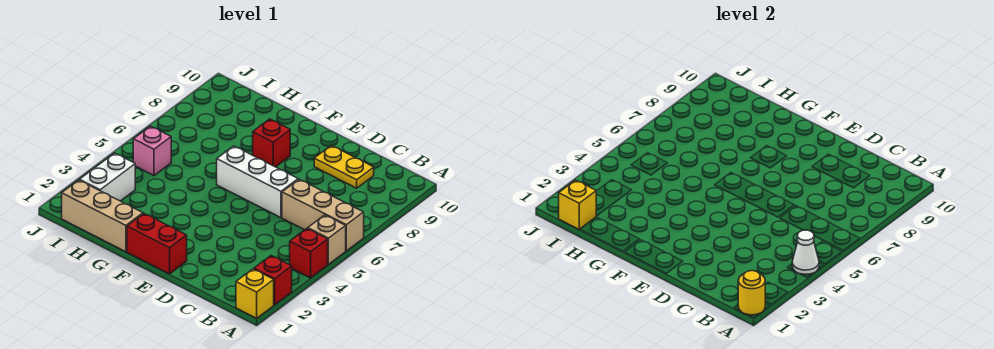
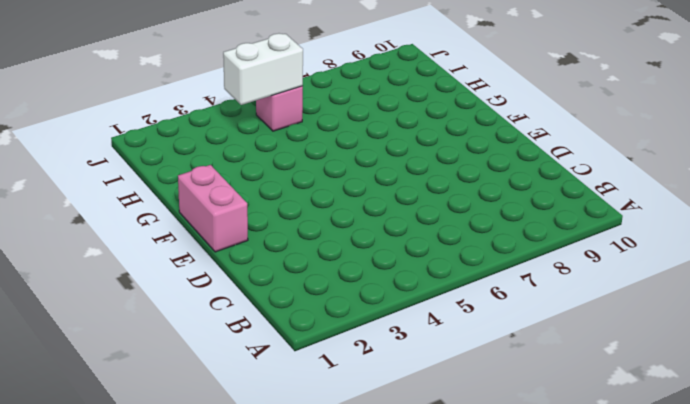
pink brick E1:F1 level 1 -> red brick E1:F1 level 1
white brick I4:I5 level 2 -> white brick I2:I3 level 1
none -> yellow brick A1 level 1
none -> red brick A2 level 1
none -> red brick A4 level 1

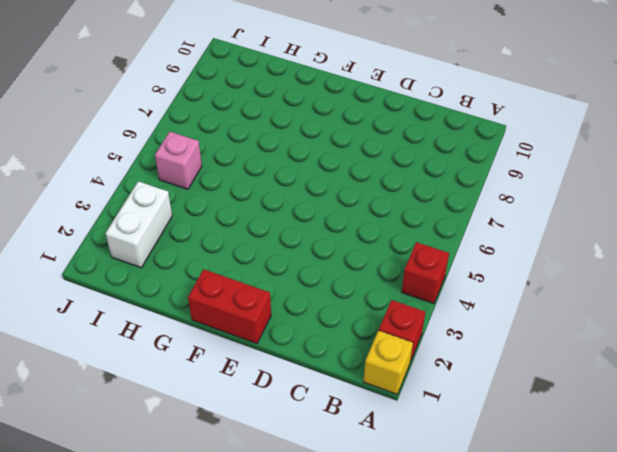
none -> tan brick A5 level 1
none -> tan brick A6:C6 level 1
none -> yellow plate C9:D9 level 1

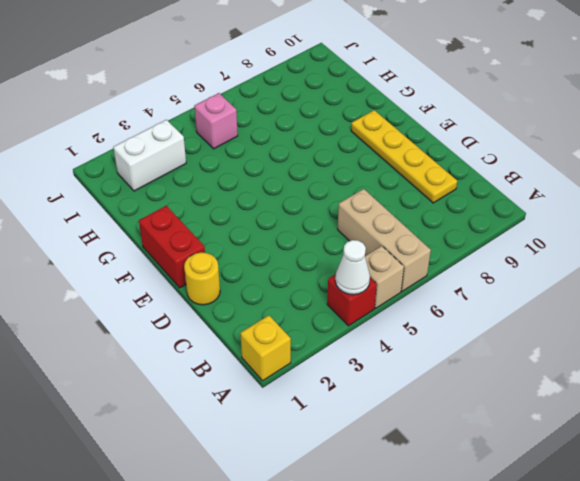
yellow plate C9:F9 level 1 -> yellow plate C9:D9 level 1
yellow round brick D1 level 1 -> yellow round brick A1 level 2
none -> red brick A2 level 1
none -> white brick D6:F6 level 1
none -> red brick F8 level 1

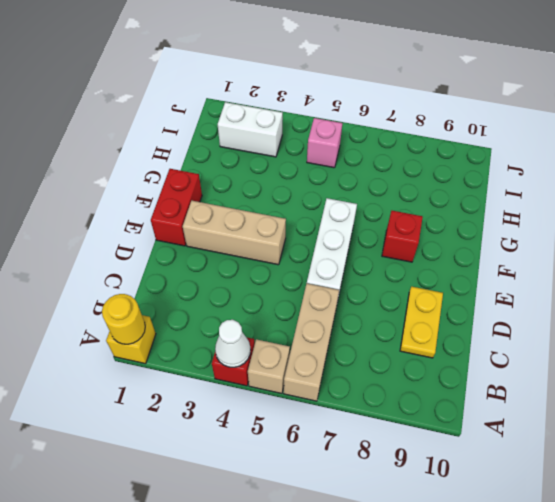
tan brick E2:E4 level 1 -> tan brick G1:I1 level 1
none -> red brick A2 level 1
none -> yellow brick I1 level 2

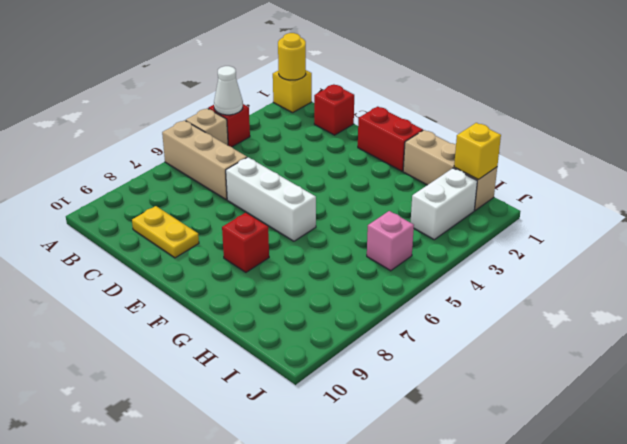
red brick C1 level 1 -> red brick A2 level 1

